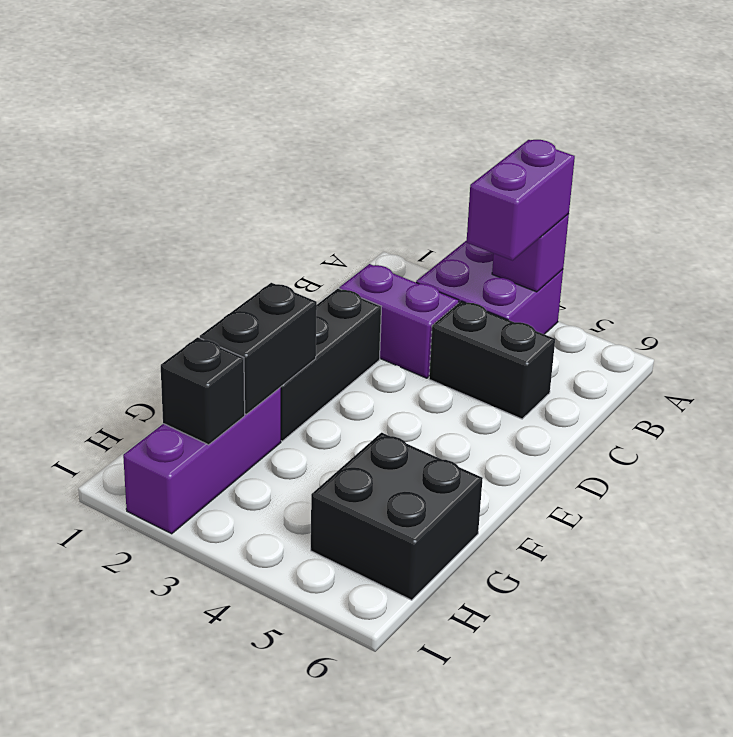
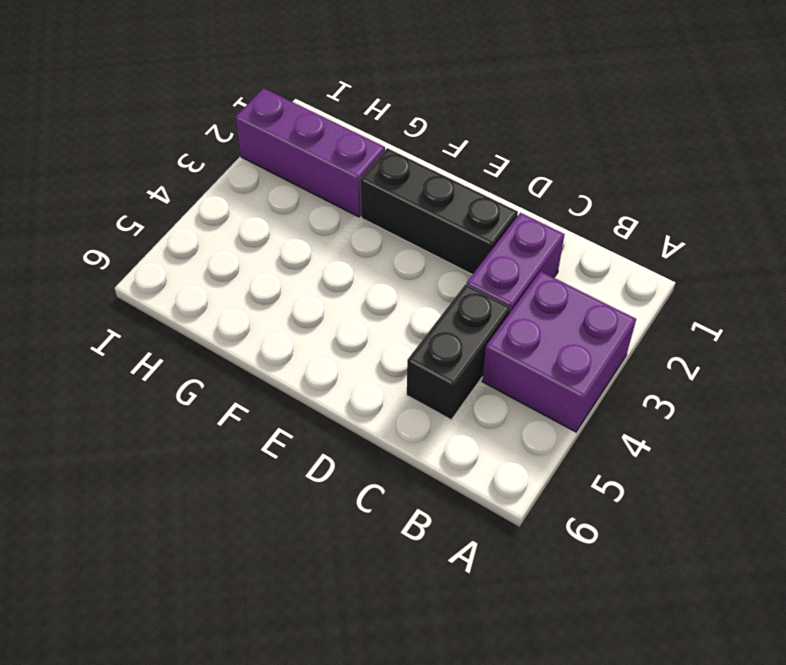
none -> black brick G5:H6 level 1
none -> purple brick A4 level 2

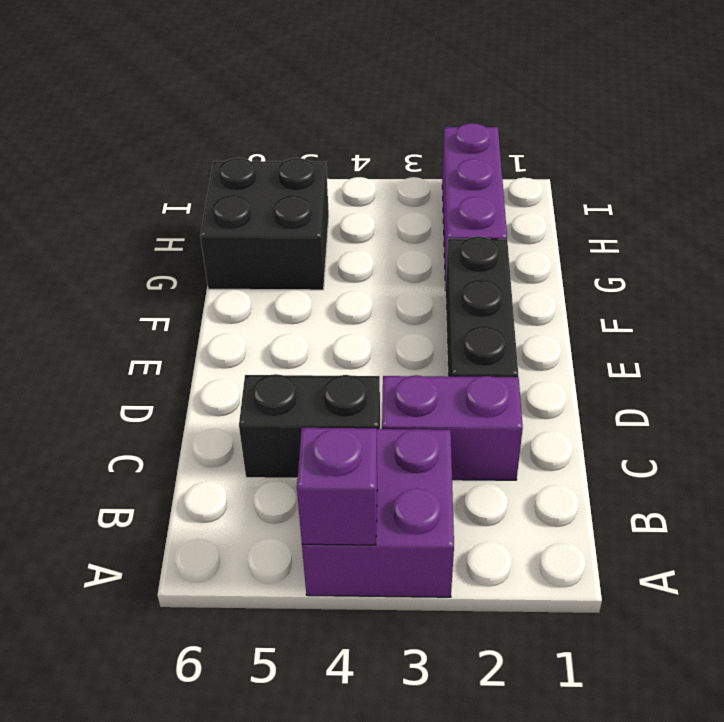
none -> black brick F2:G2 level 2
none -> black brick H2 level 2

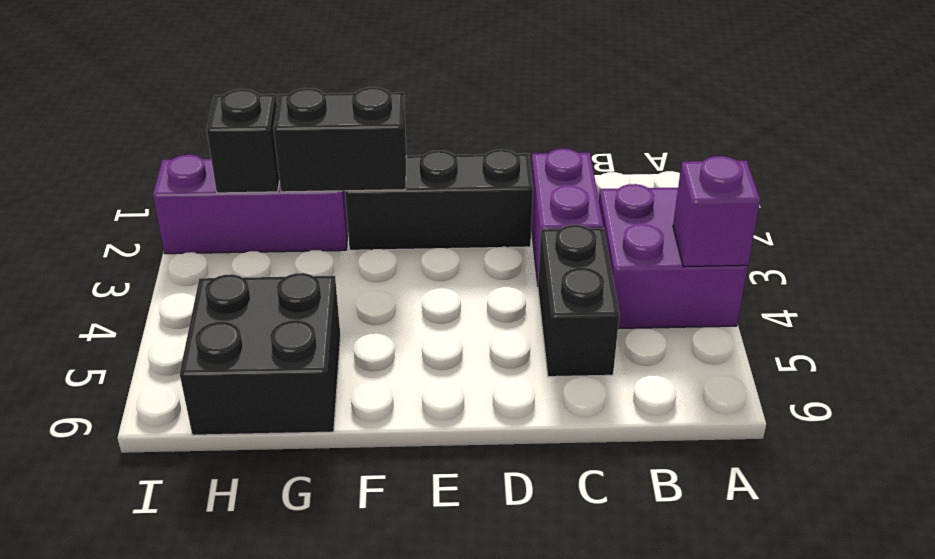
none -> purple brick A4:B4 level 3

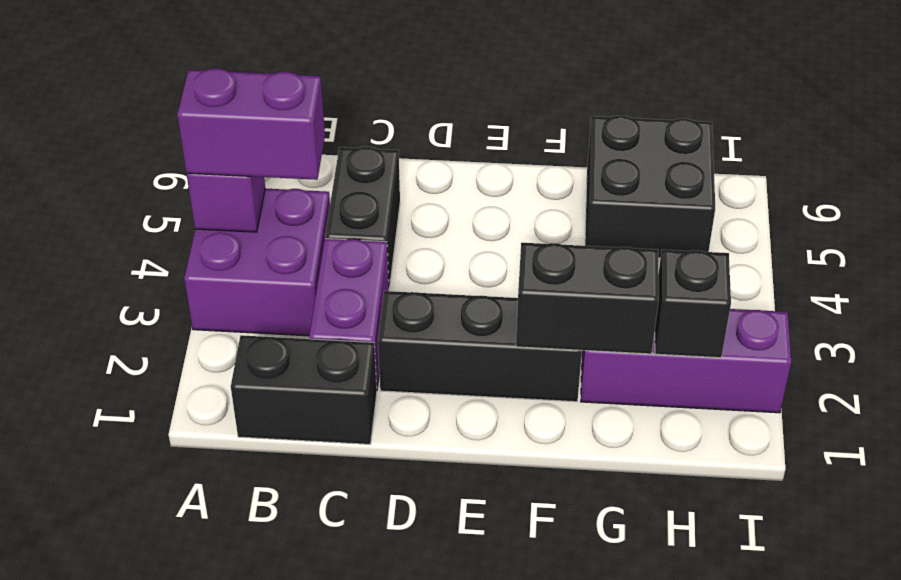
black brick B1:C1 level 1 -> none

